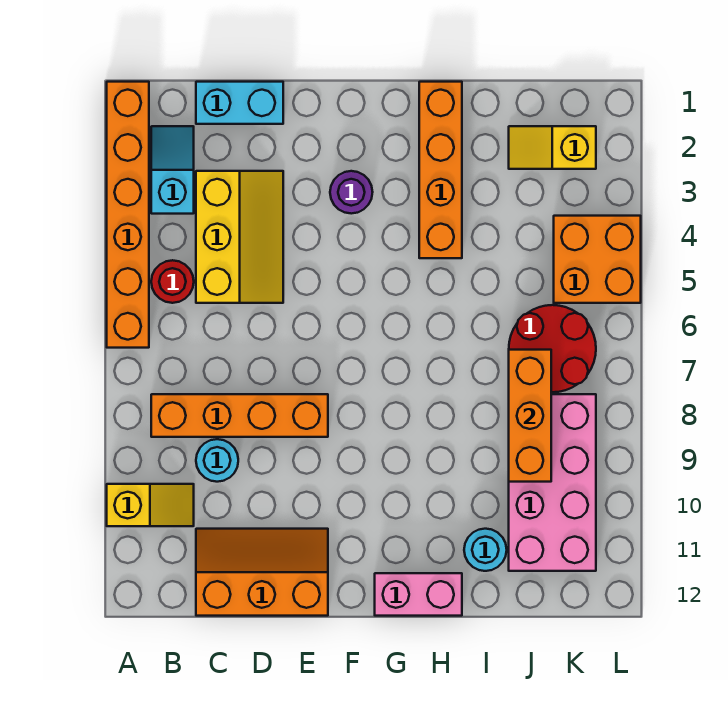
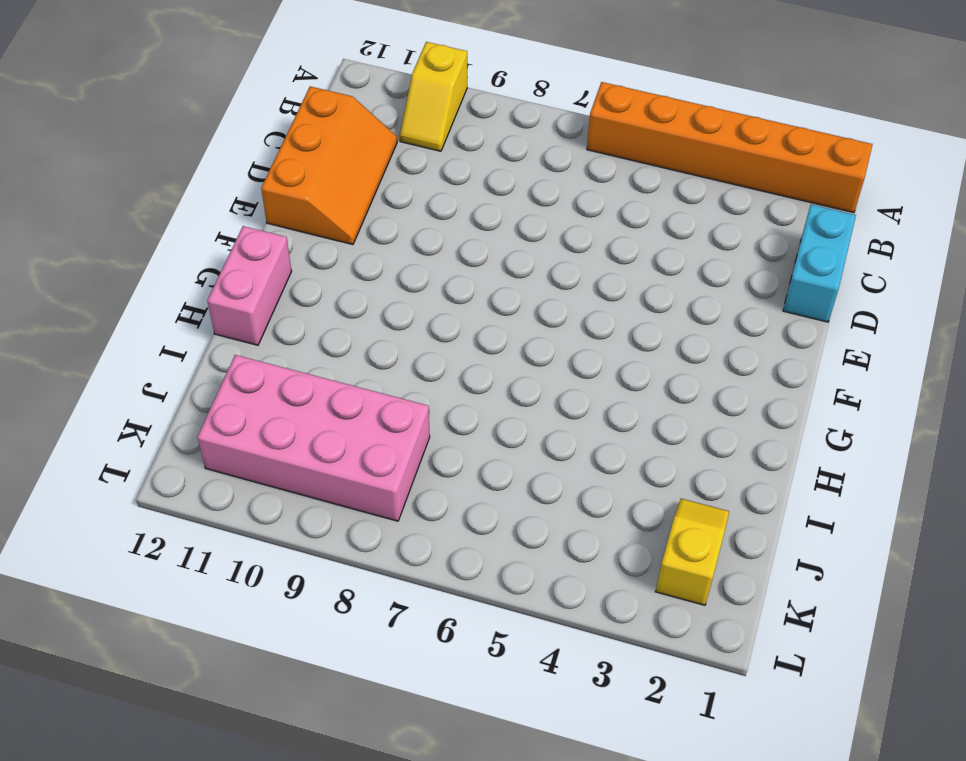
none -> cyan slope B2:B3 level 1 top 3
none -> red round brick B5 level 1
none -> orange brick B8:E8 level 1

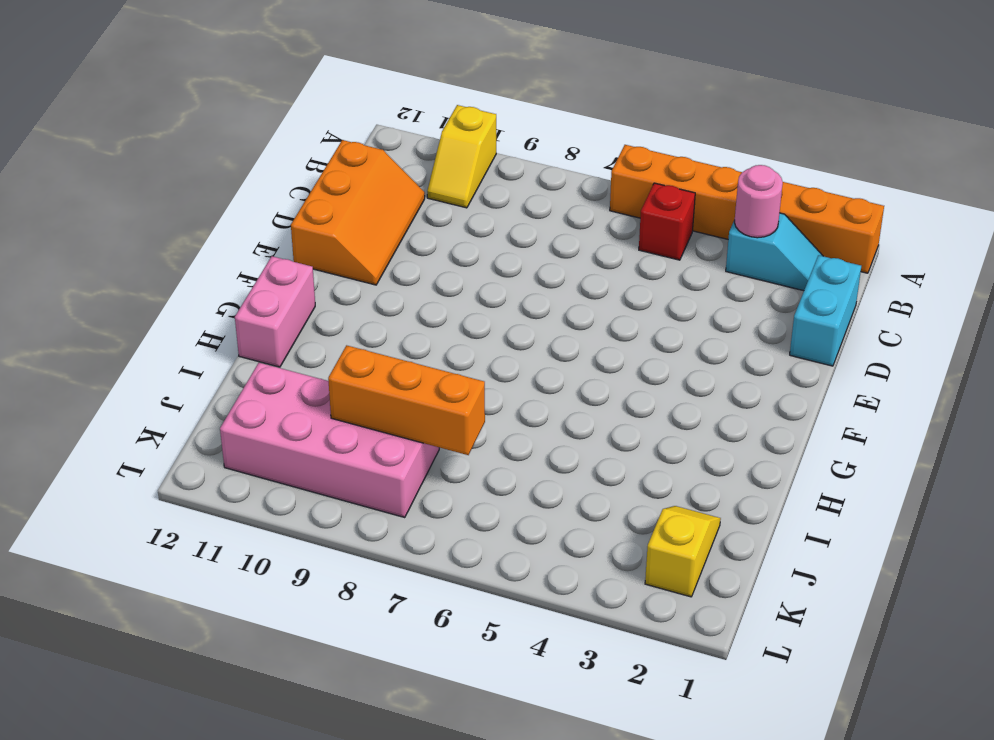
pink round brick B3 level 2 -> none
red brick B5 level 1 -> red round brick B5 level 1
none -> orange brick B8:E8 level 1
none -> yellow slope C3:D5 level 1 top C
none -> cyan round brick C9 level 1

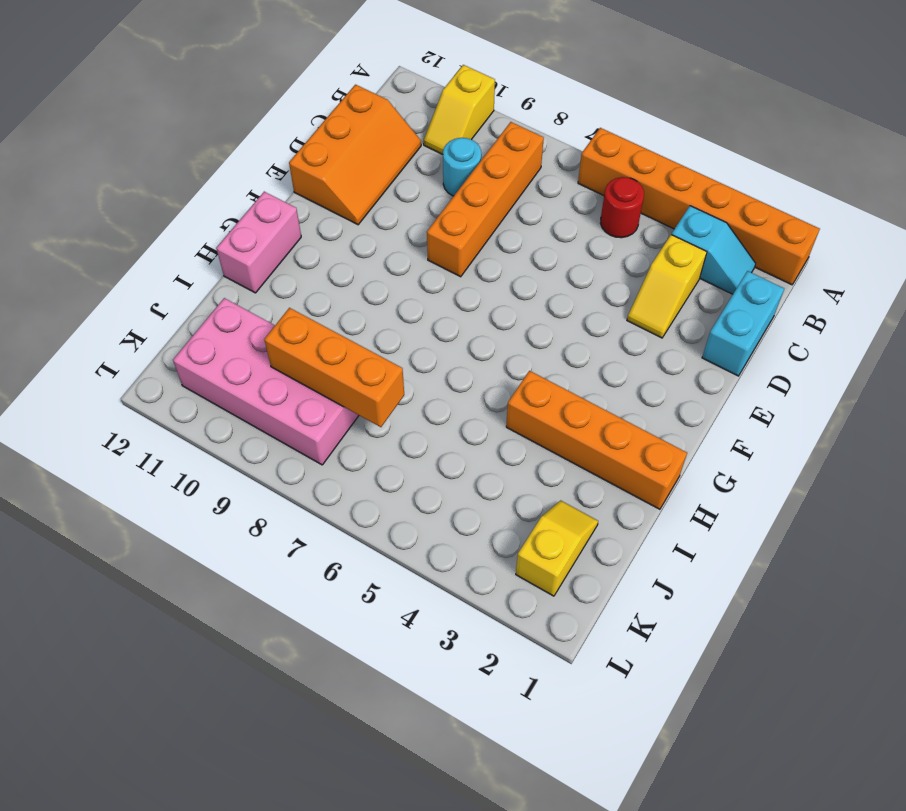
yellow slope C3:D3 level 1 top C -> yellow slope C3:D5 level 1 top C
none -> purple round brick F3 level 1
none -> cyan round brick I11 level 1
none -> red round brick J6:K7 level 1

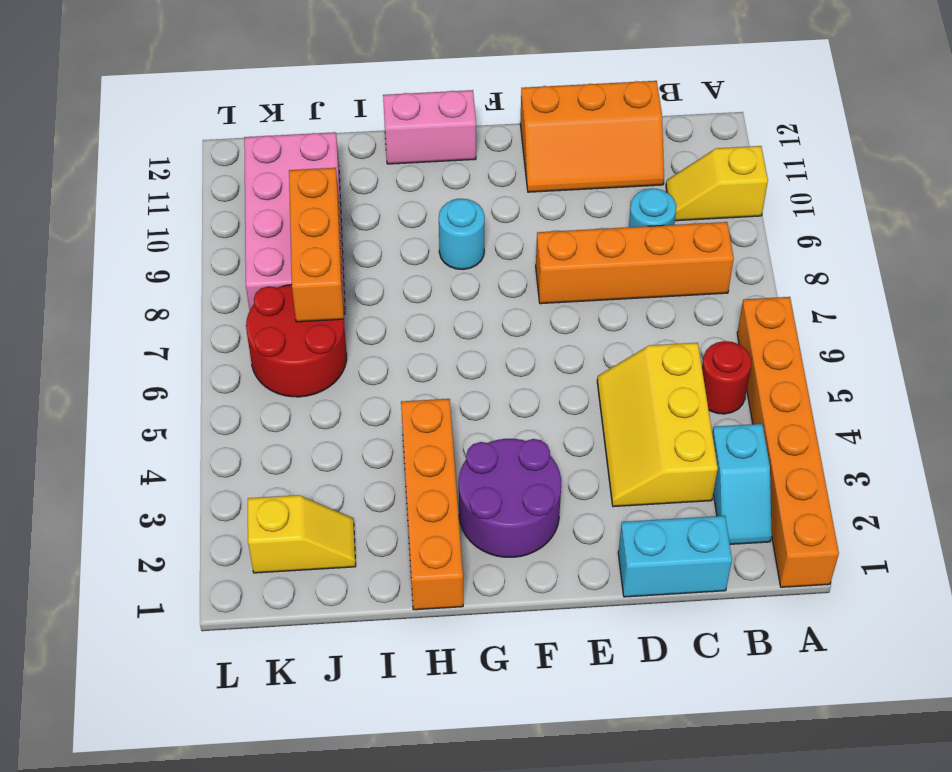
purple round brick F2:G3 level 1 -> purple round brick F3 level 1
cyan round brick G9 level 1 -> cyan round brick I11 level 1
none -> orange brick K4:L5 level 1

